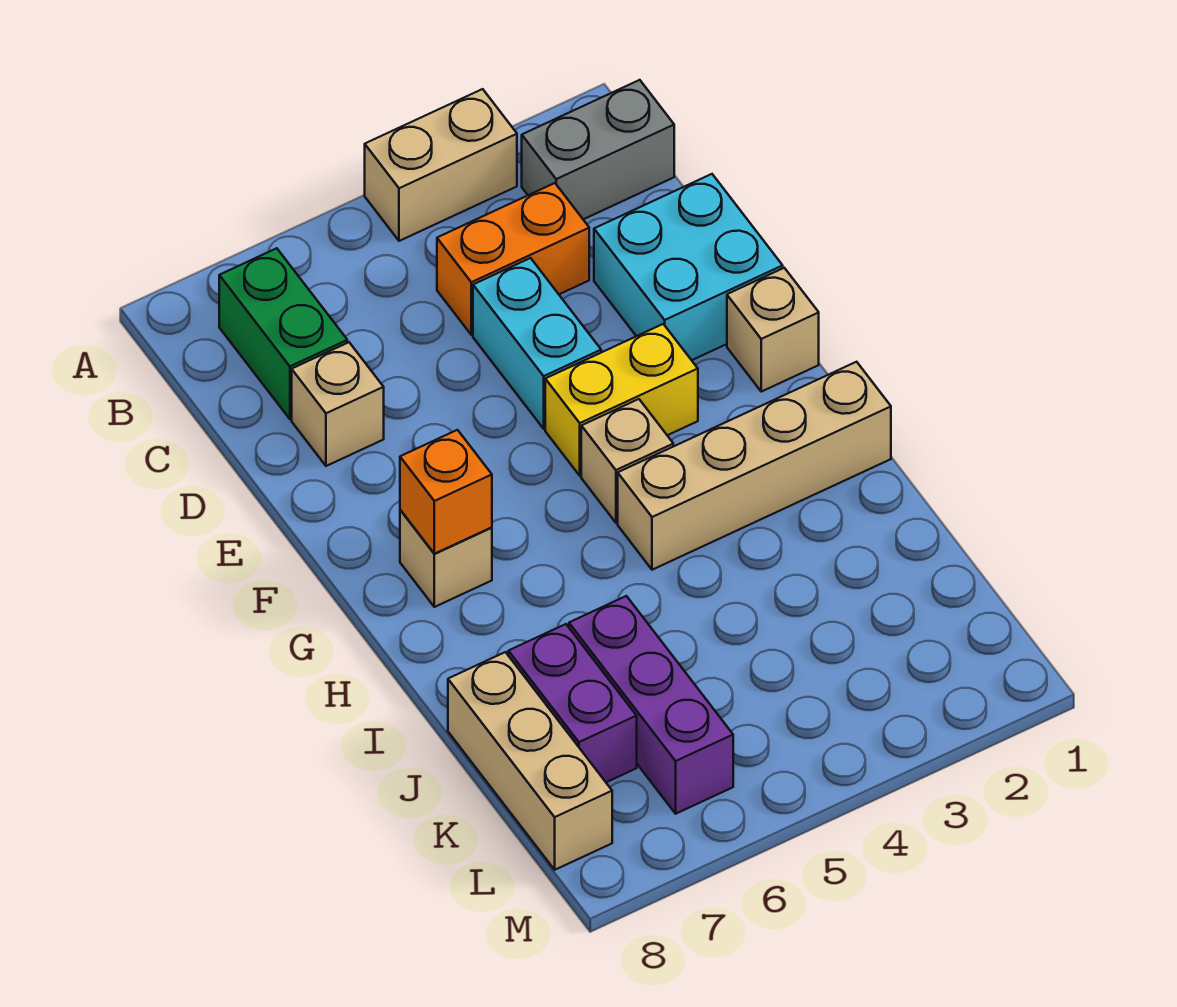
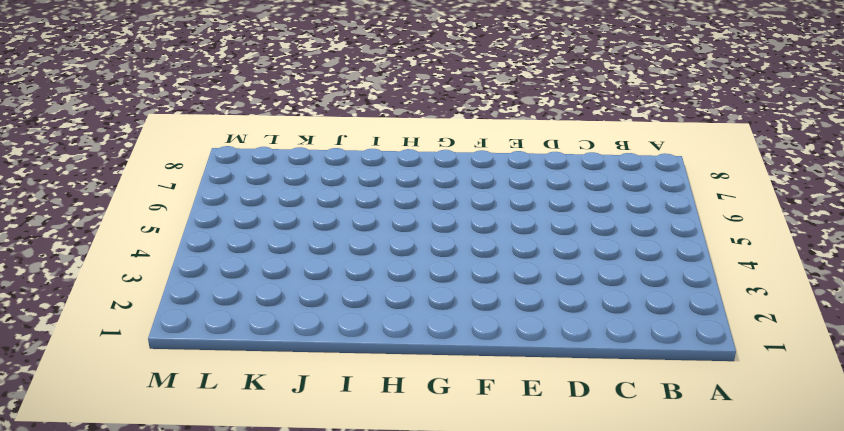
none -> tan brick A3:A4 level 1
none -> grey brick B1:B2 level 1
none -> green brick B7:C7 level 1

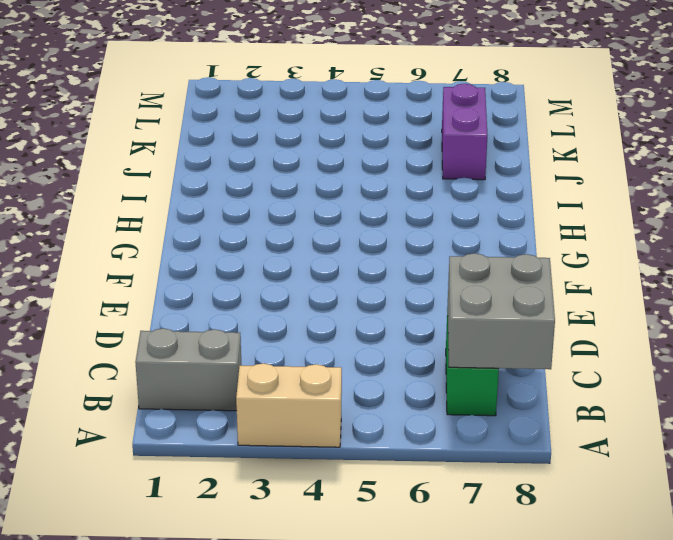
grey brick B7:C8 level 2 -> none
none -> orange brick C3:C4 level 1
none -> cyan brick D1:E2 level 1
none -> cyan brick D4:E4 level 1

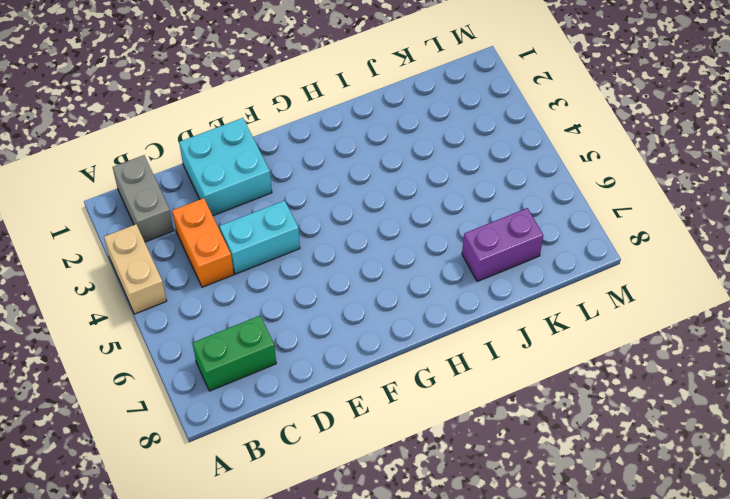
none -> tan brick D7 level 1
none -> tan brick F1 level 1
none -> yellow brick F3:F4 level 1

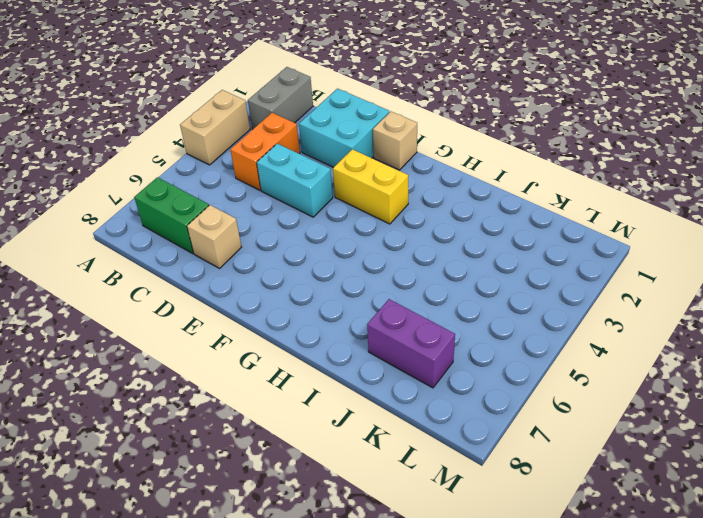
yellow brick F3:G3 level 1 -> yellow brick F3:F4 level 1
none -> tan brick G4 level 1
none -> tan brick G7 level 1
none -> tan brick H1:H4 level 1

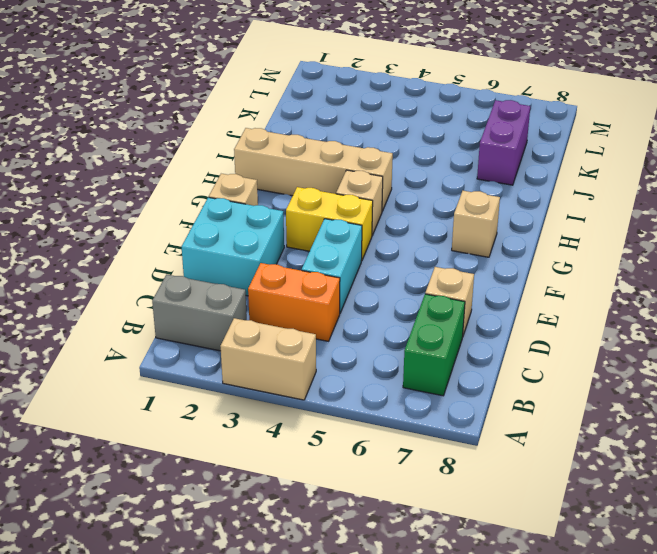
none -> purple brick J6:L6 level 1
none -> tan brick J8:L8 level 1
none -> orange brick G7 level 2

